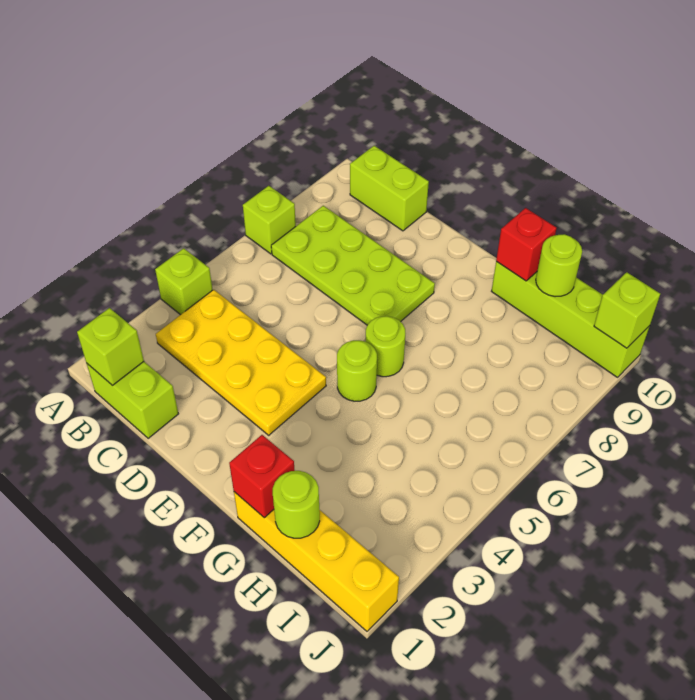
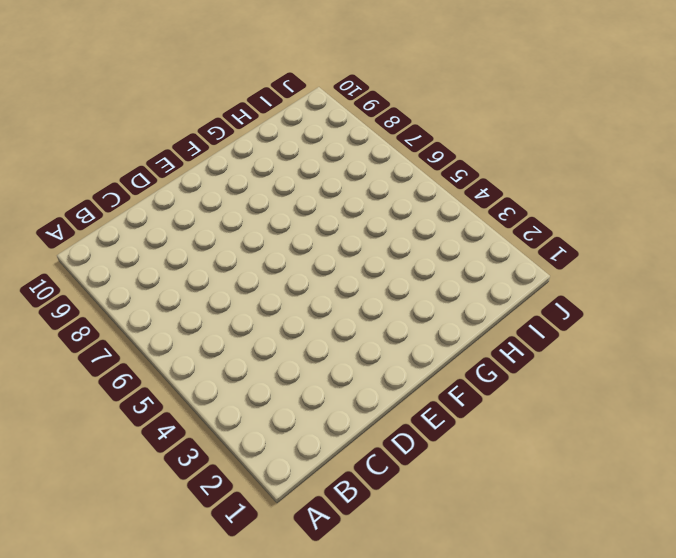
none -> lime brick A4 level 1
none -> lime brick A7 level 1
none -> lime brick B1:C1 level 1

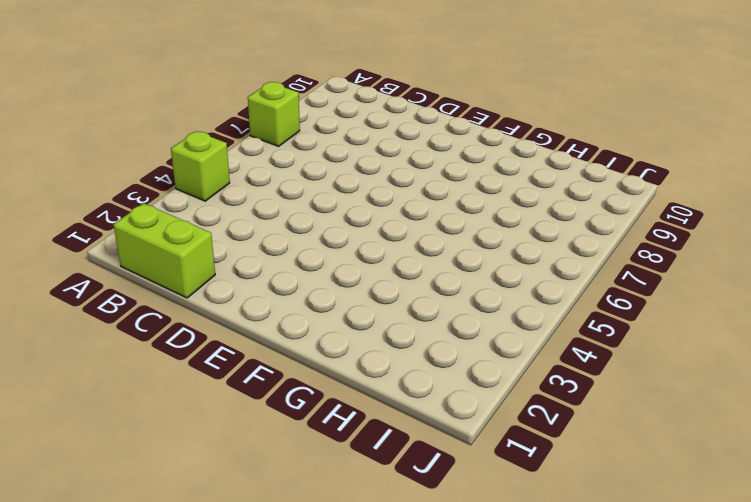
none -> yellow plate B3:E4 level 1
none -> lime plate B7:E8 level 1
none -> lime brick B10:C10 level 1

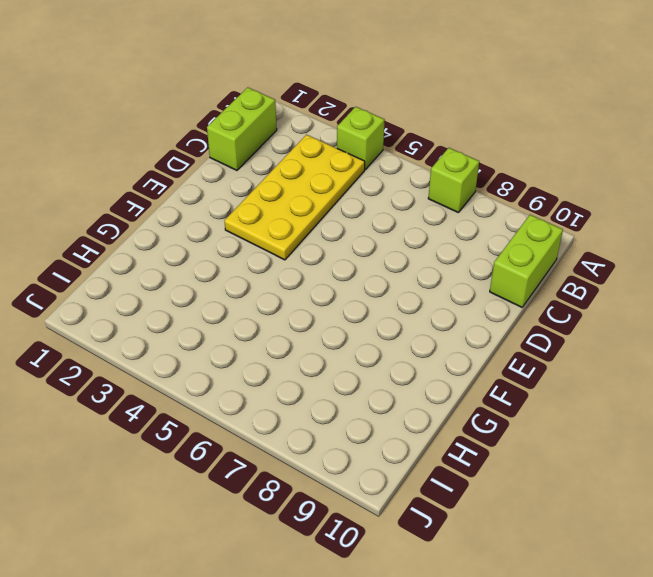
none -> lime plate B7:E8 level 1
none -> lime round brick F5 level 1
none -> lime round brick F6 level 1

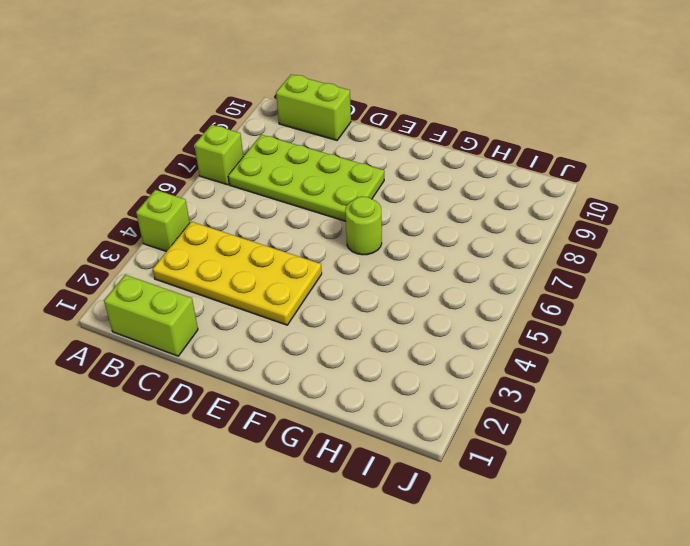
none -> lime round brick F5 level 1
none -> yellow brick G1:J1 level 1
none -> lime brick G10:J10 level 1

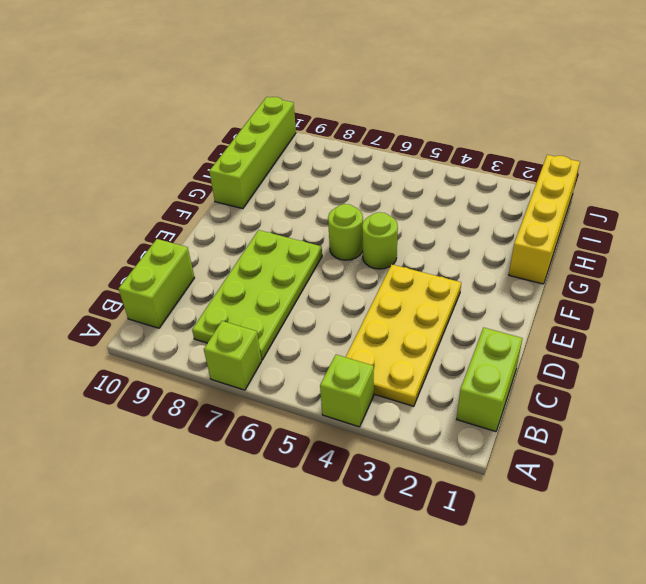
none -> lime brick B1 level 2
none -> red brick G1 level 2
none -> red brick G10 level 2

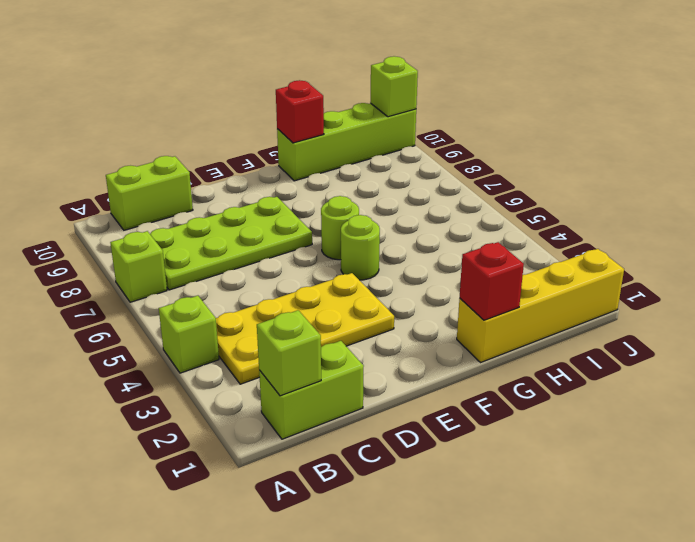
none -> lime round brick H1 level 2
none -> lime round brick H10 level 2

